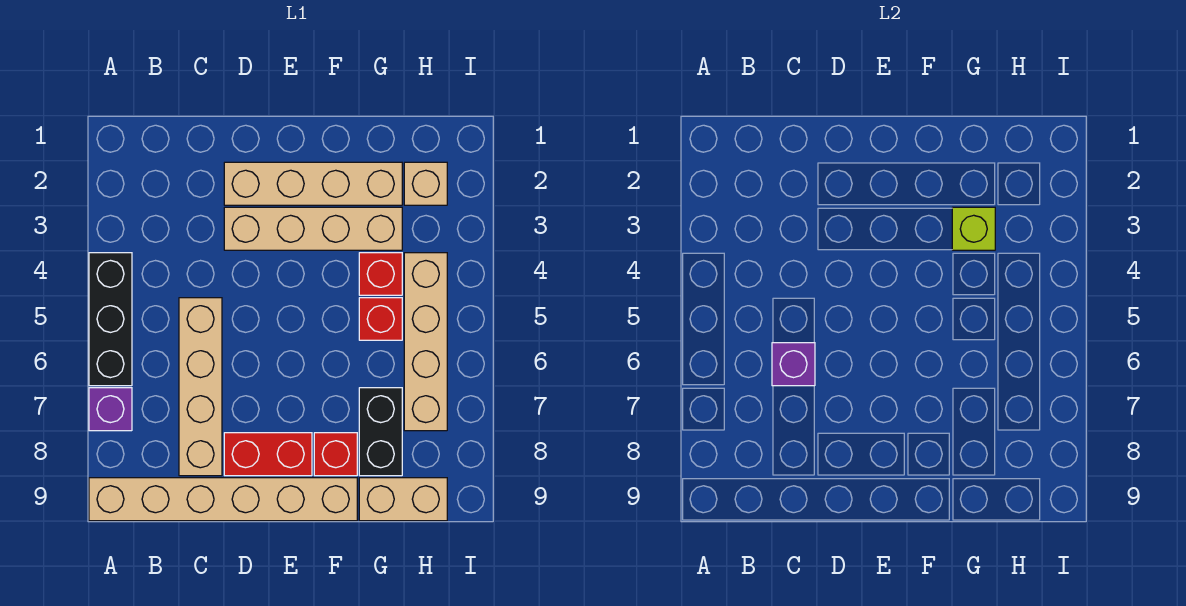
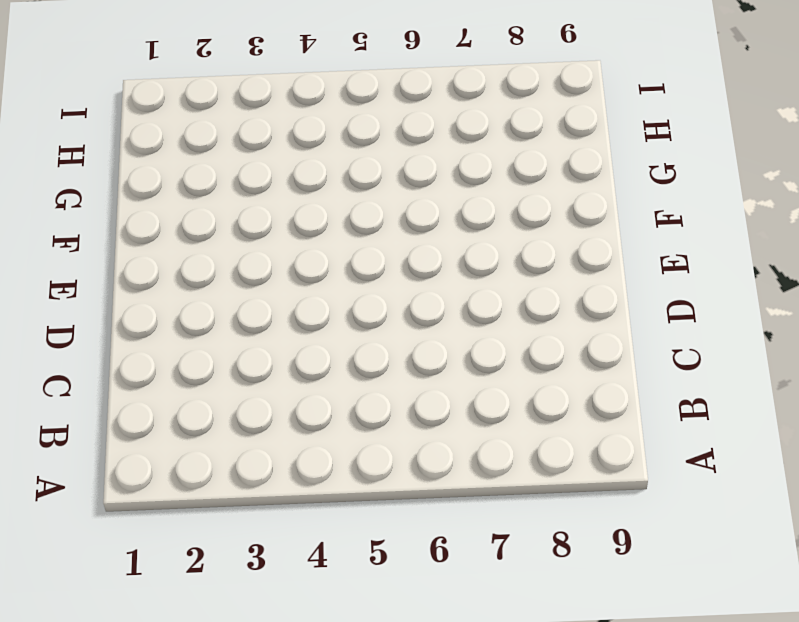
none -> black brick A4:A6 level 1
none -> purple brick A7 level 1
none -> tan brick A9:F9 level 1

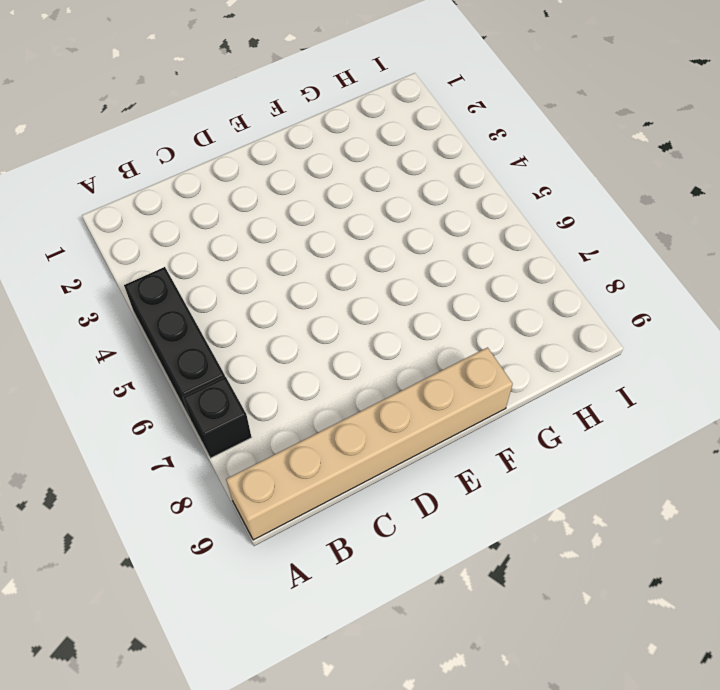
black brick A7 level 1 -> purple brick A7 level 1
none -> tan brick C5:C8 level 1
none -> tan brick D2:G2 level 1
none -> tan brick D3:G3 level 1

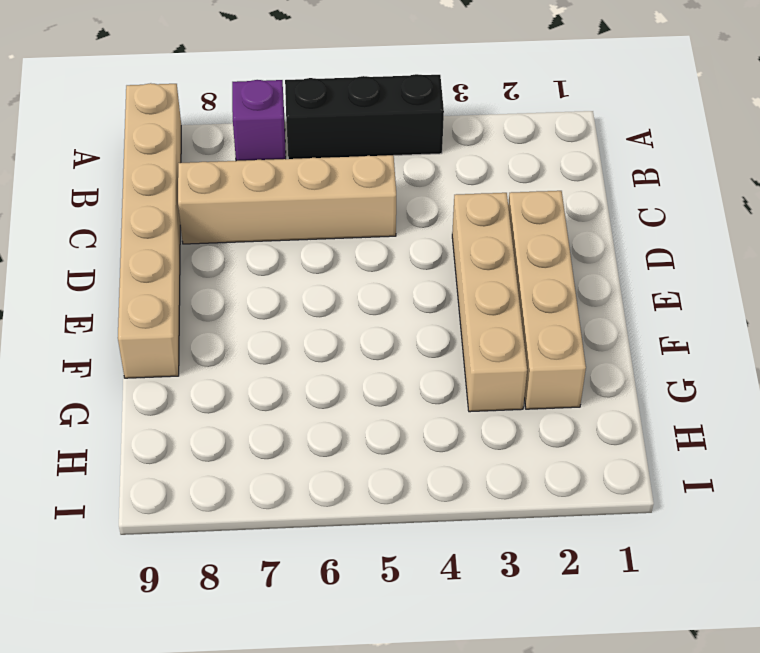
none -> red brick D8:E8 level 1
none -> red brick F8 level 1
none -> red brick G4 level 1

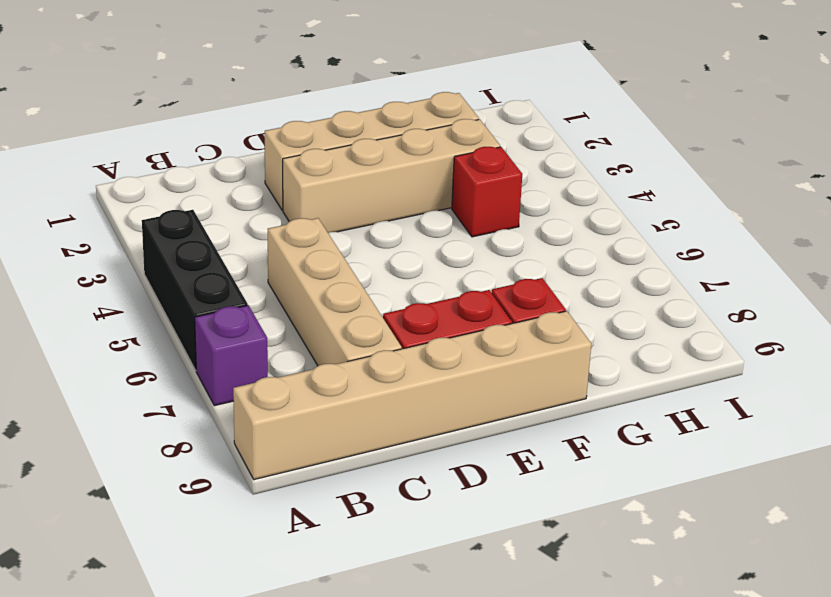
none -> red brick G5 level 1
none -> black brick G7:G8 level 1
none -> tan brick G9:H9 level 1

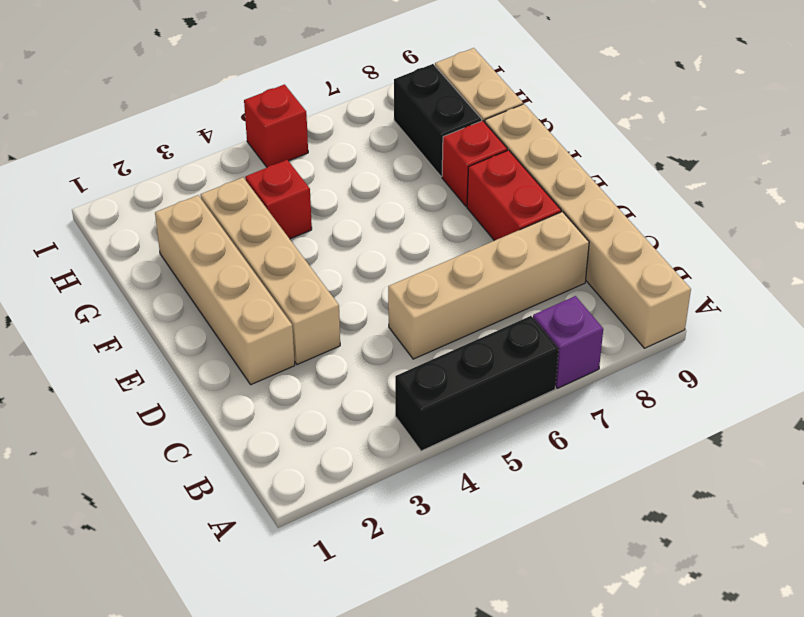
black brick G8:H8 level 1 -> black brick G7:G8 level 1
red brick I5 level 1 -> red brick G5 level 1
none -> tan brick H2 level 1
none -> tan brick H4:H7 level 1
none -> purple brick C6 level 2

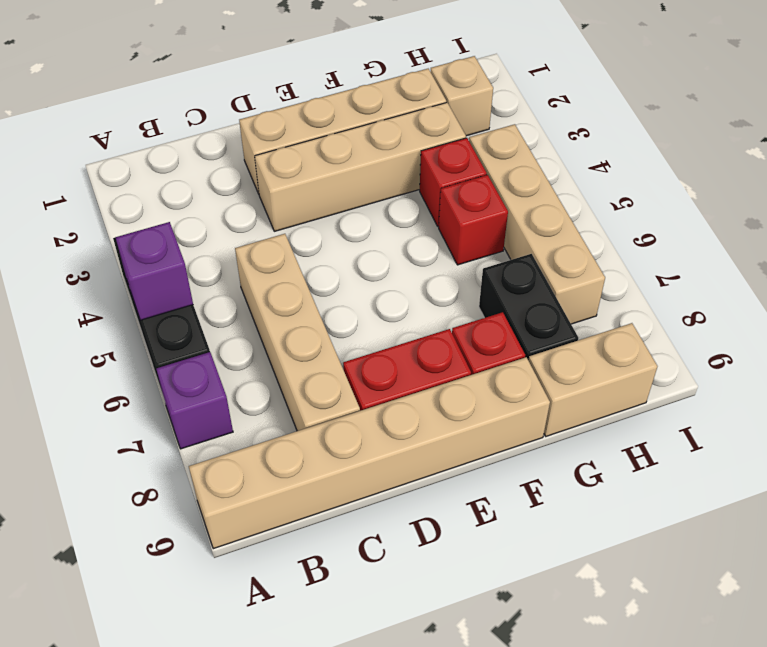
purple brick A5 level 2 -> purple brick C6 level 2
none -> lime brick G3 level 2

